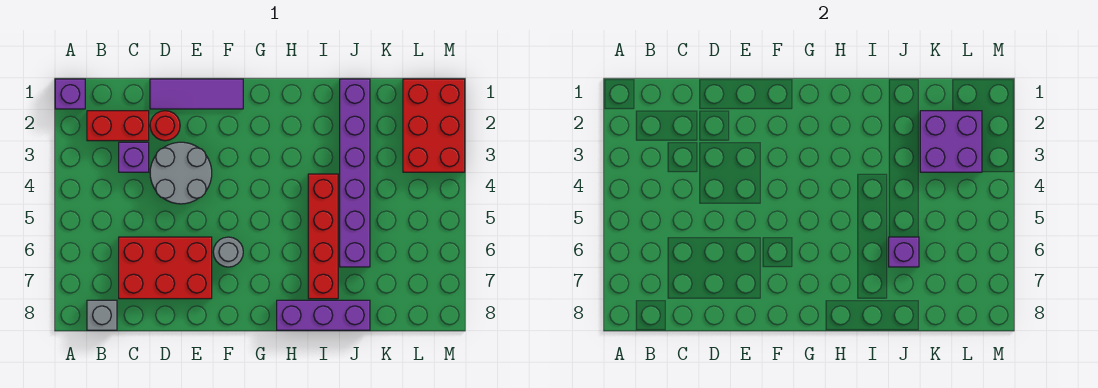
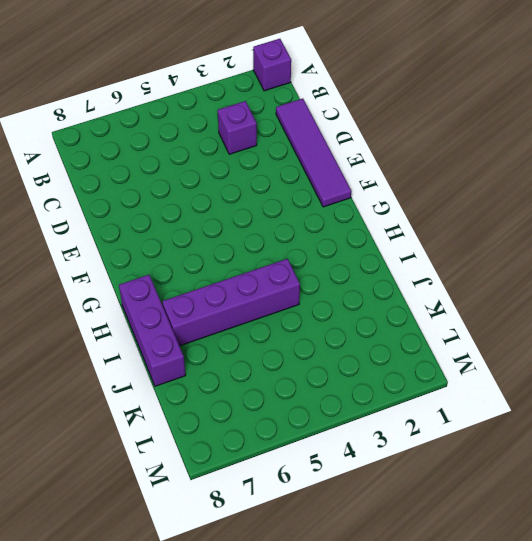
purple tile C1:F1 level 1 -> purple tile D1:F1 level 1
purple brick I4:I7 level 1 -> red brick I4:I7 level 1
none -> red brick B2:C2 level 1
none -> grey brick B8 level 1
none -> red brick C6:E7 level 1

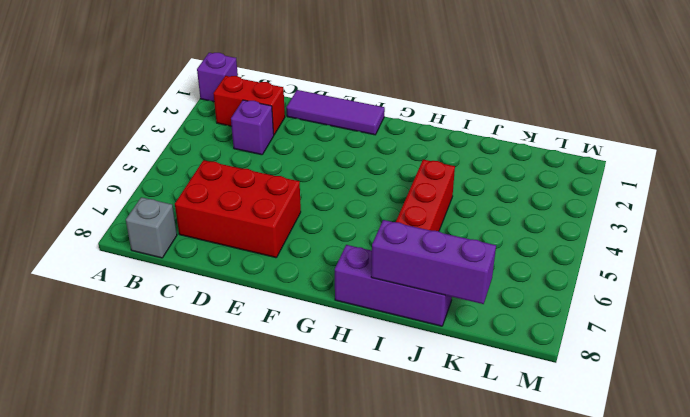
purple brick I8:K8 level 2 -> none
none -> red round brick D2 level 1
none -> grey round brick D3:E4 level 1
none -> grey round brick F6 level 1

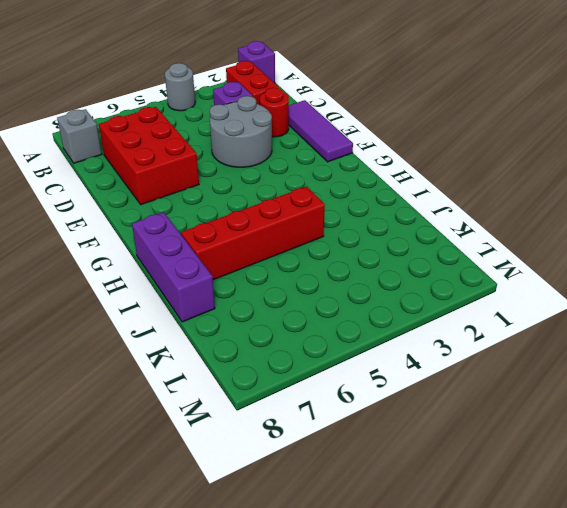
grey round brick A4 level 1 -> grey round brick F6 level 1
none -> purple brick J1:J6 level 1
none -> red brick L1:M3 level 1
none -> purple brick J6 level 2

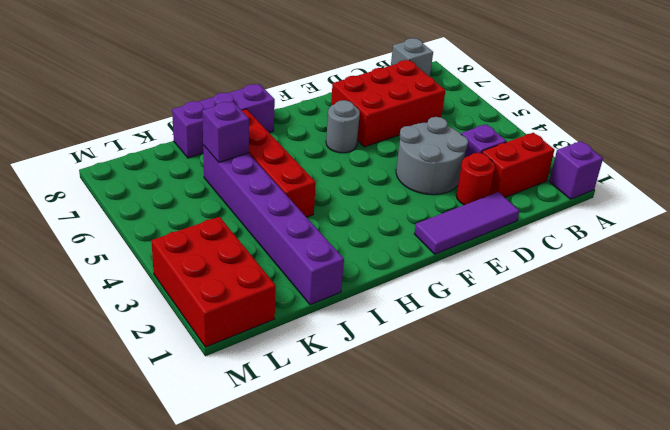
none -> purple brick K2:L3 level 2

